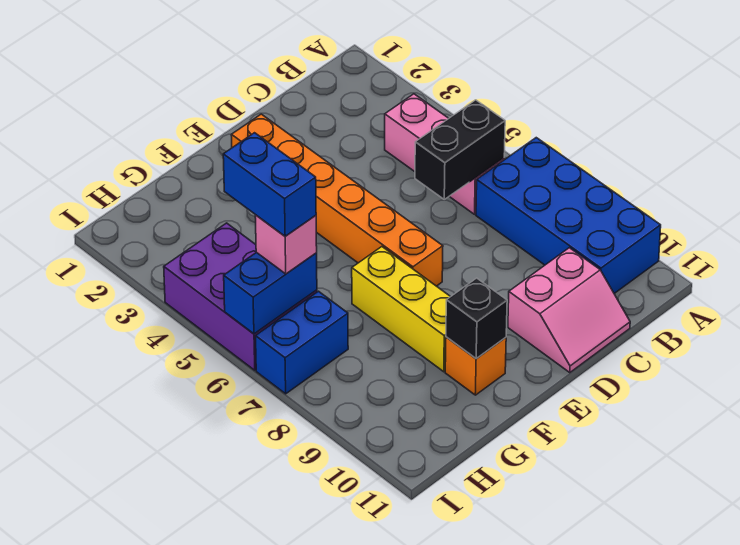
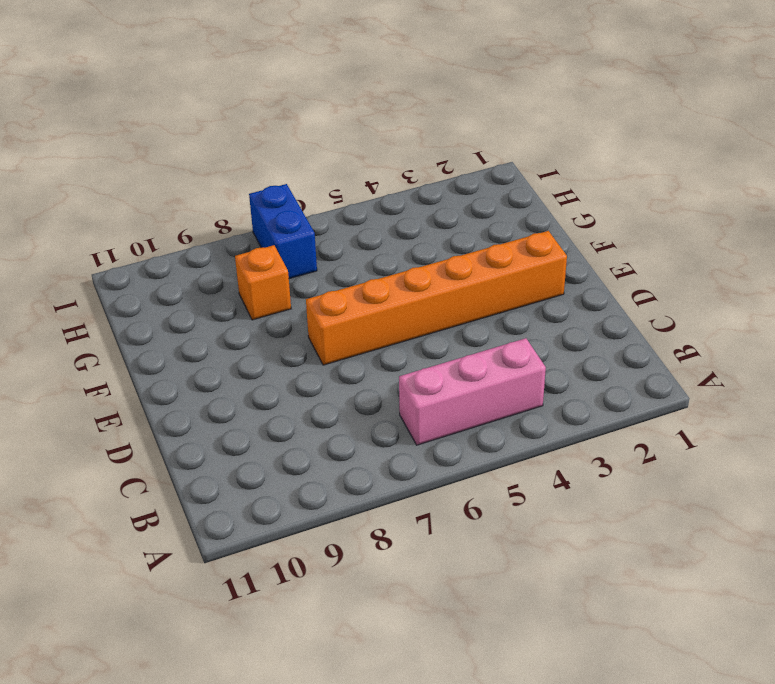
orange brick G8 level 1 -> orange brick F10 level 1
none -> blue brick A7:B10 level 1
none -> pink slope C10:D11 level 1 top 10
none -> yellow brick F7:F9 level 1

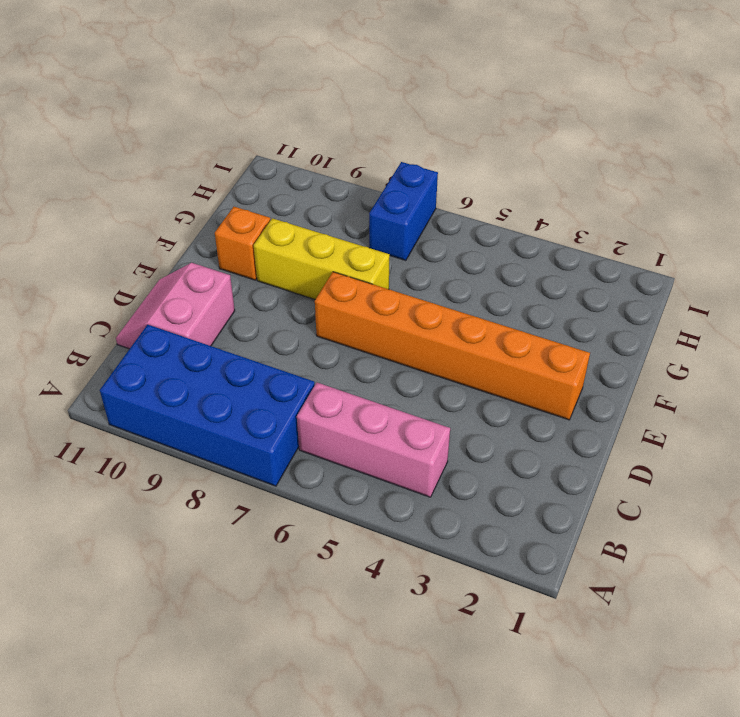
none -> purple brick H4:I6 level 1
none -> black brick B6:C6 level 2
none -> black brick F10 level 2

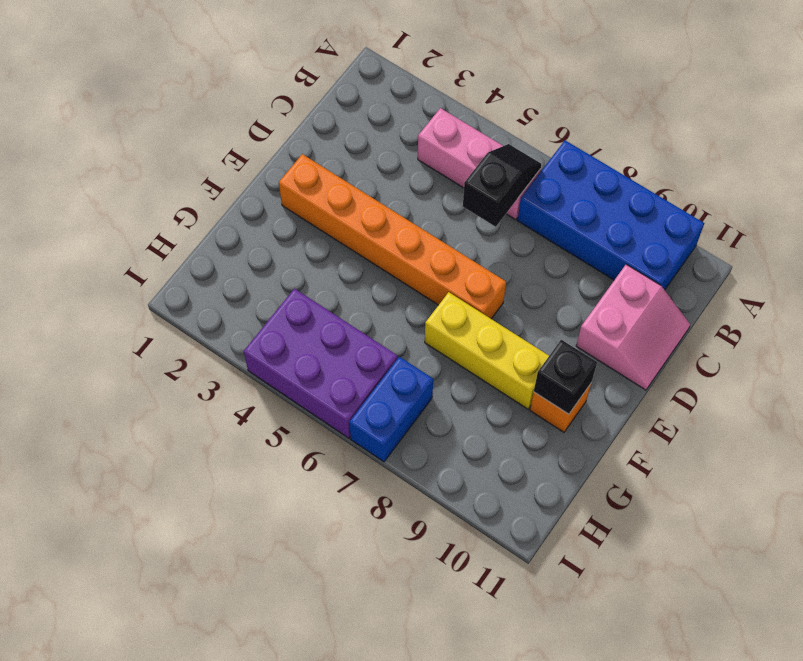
black slope B6:C6 level 2 top C -> black brick B6:C6 level 2
none -> blue brick H6:I6 level 2
none -> pink brick H6 level 3
none -> blue brick H5:H6 level 4

